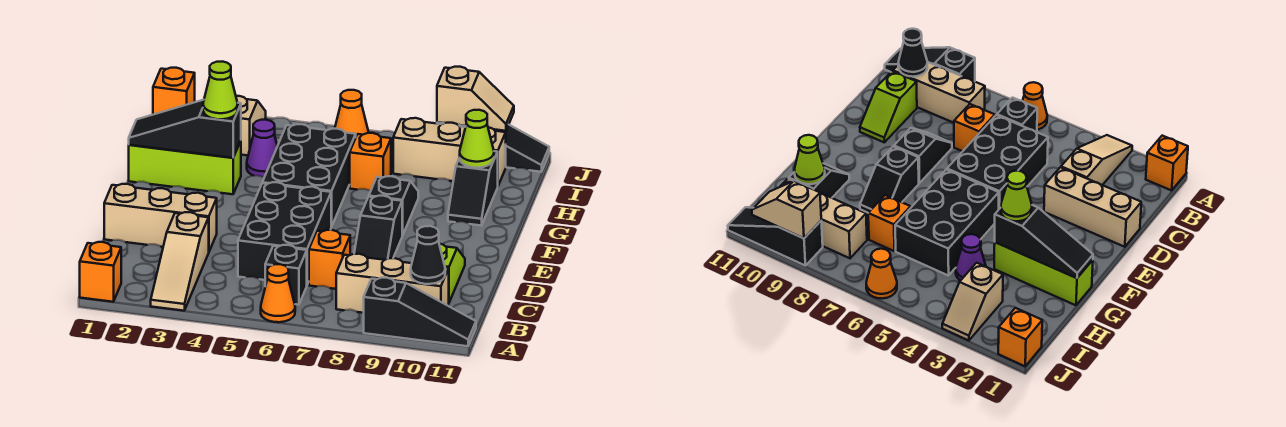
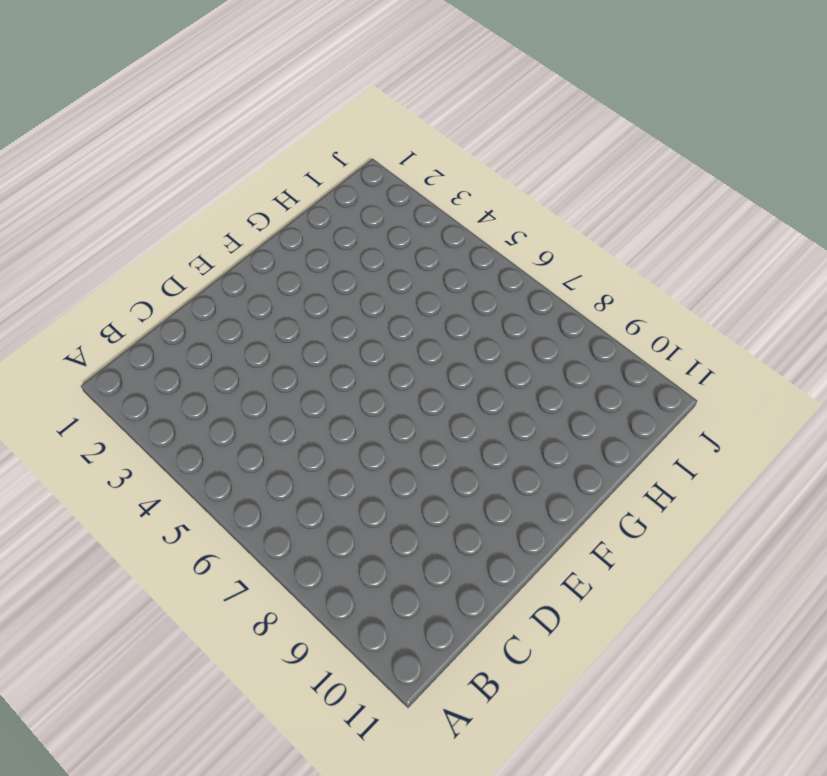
none -> orange brick A1 level 1
none -> tan slope A3:C3 level 1 top C
none -> orange cone A6 level 1

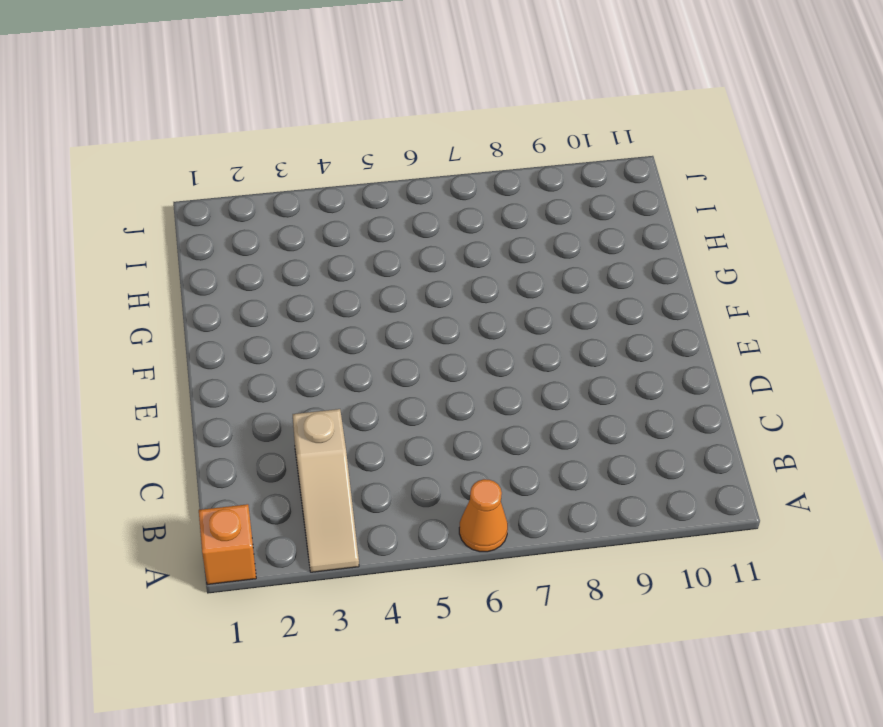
none -> black slope A9:A11 level 1 top 9
none -> black brick B6 level 1
none -> tan brick B8:B10 level 1

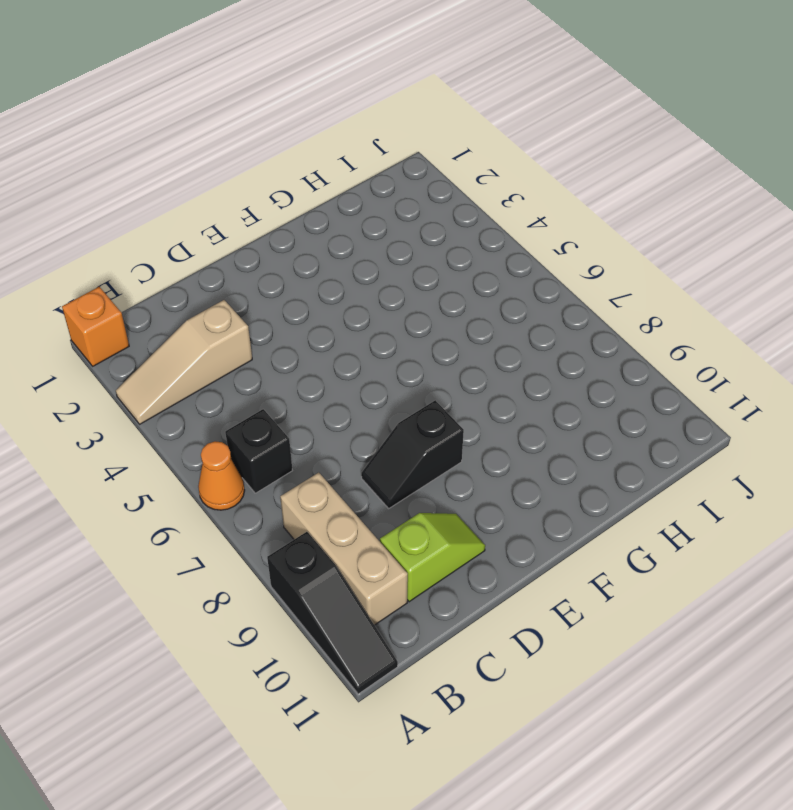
none -> black brick C5:E6 level 1
none -> orange brick C7 level 1
none -> tan brick D1:D3 level 1

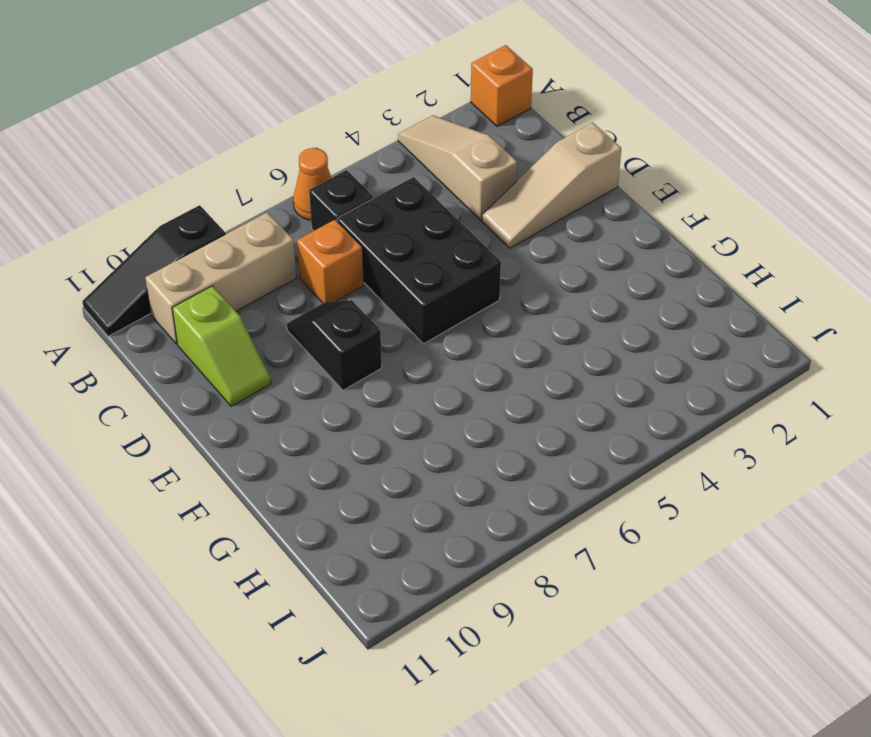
tan slope D1:D3 level 1 top 1 -> tan brick D1:D3 level 1
none -> black brick F5:H6 level 1
none -> black slope F8:G8 level 1 top F
none -> lime brick G1:G3 level 1

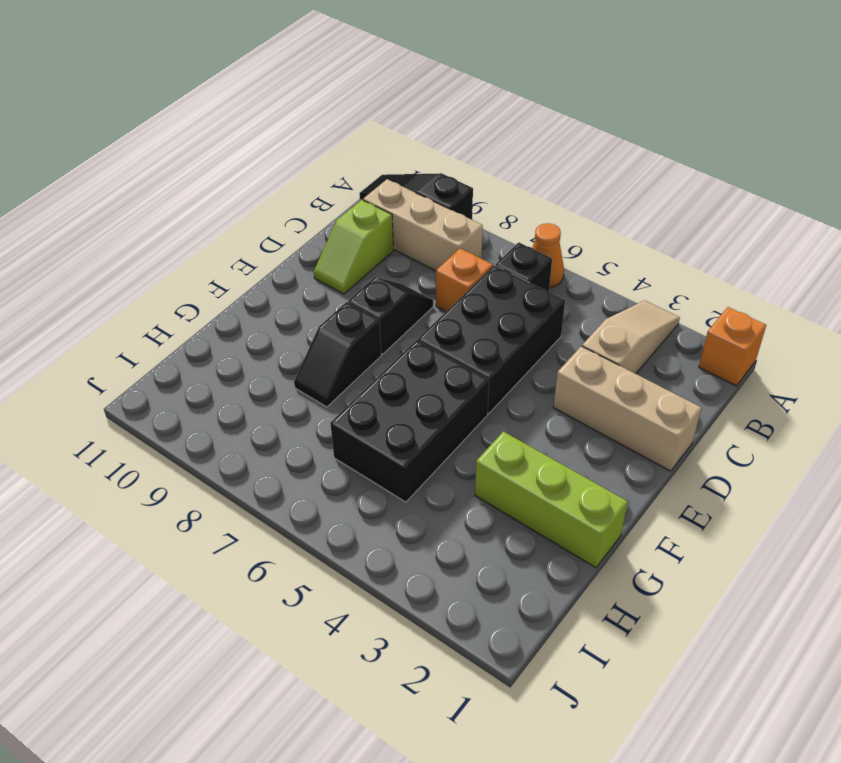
none -> black slope G10:H10 level 1 top H
none -> purple cone H4 level 1
none -> orange brick H7 level 1

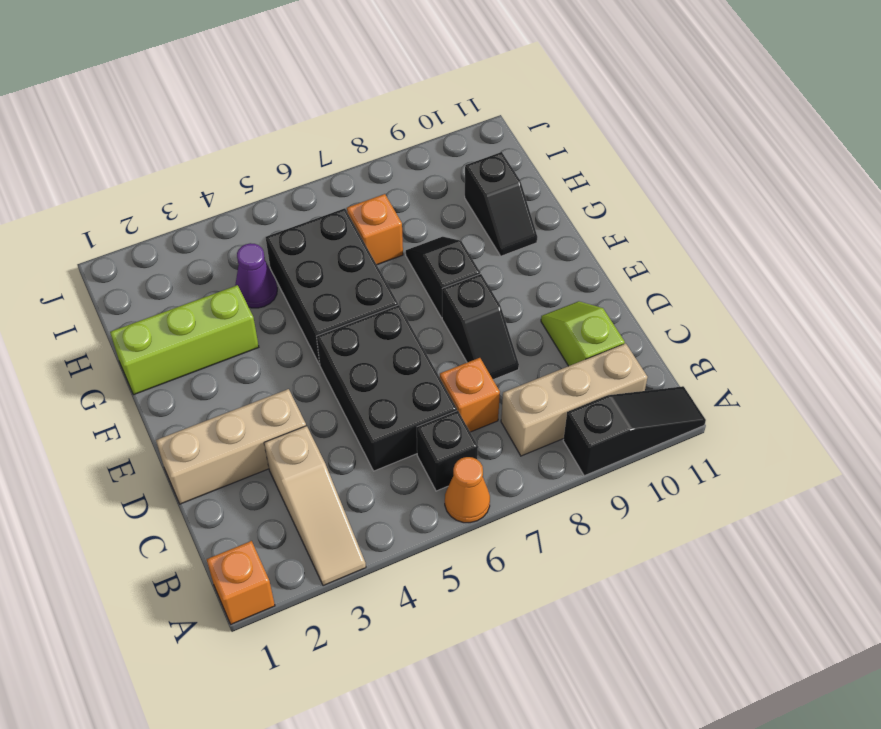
none -> tan slope I3:J3 level 1 top I
none -> tan brick I8:I10 level 1
none -> orange brick J1 level 1

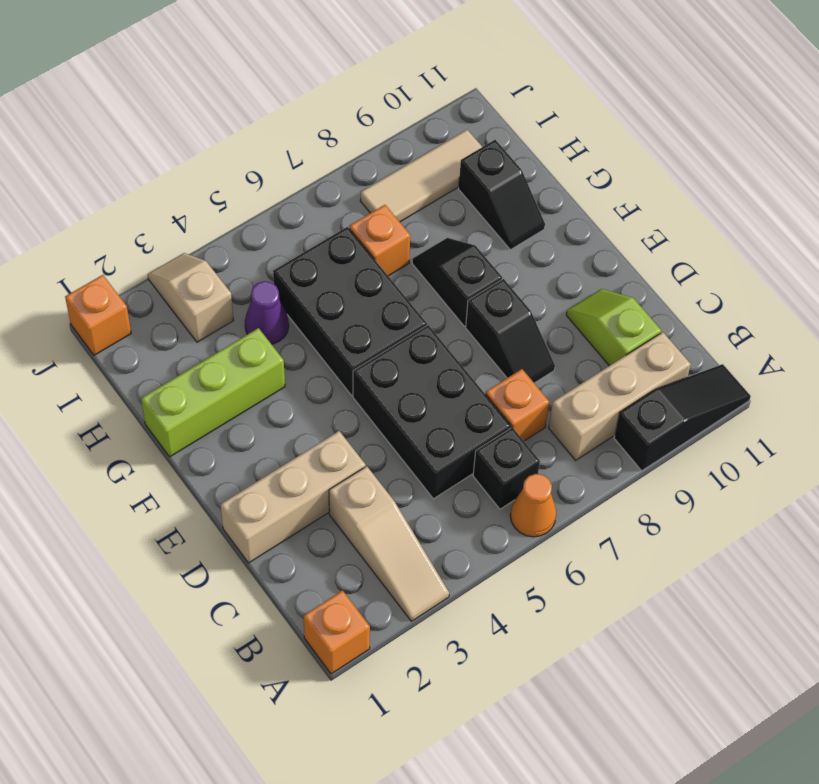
tan tile I8:I10 level 1 -> tan brick I8:I10 level 1
none -> orange cone J6 level 1
none -> black slope J9:J11 level 1 top 9
none -> black cone B10 level 2

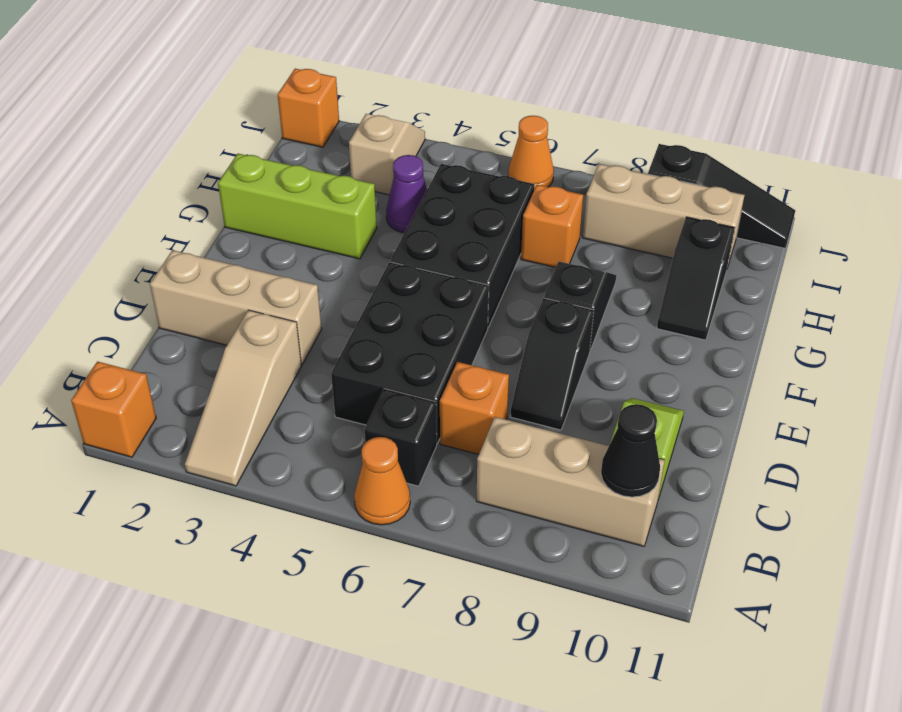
none -> black slope A9:A11 level 1 top 9
none -> black slope G1:G3 level 2 top 3
none -> lime cone H10 level 2

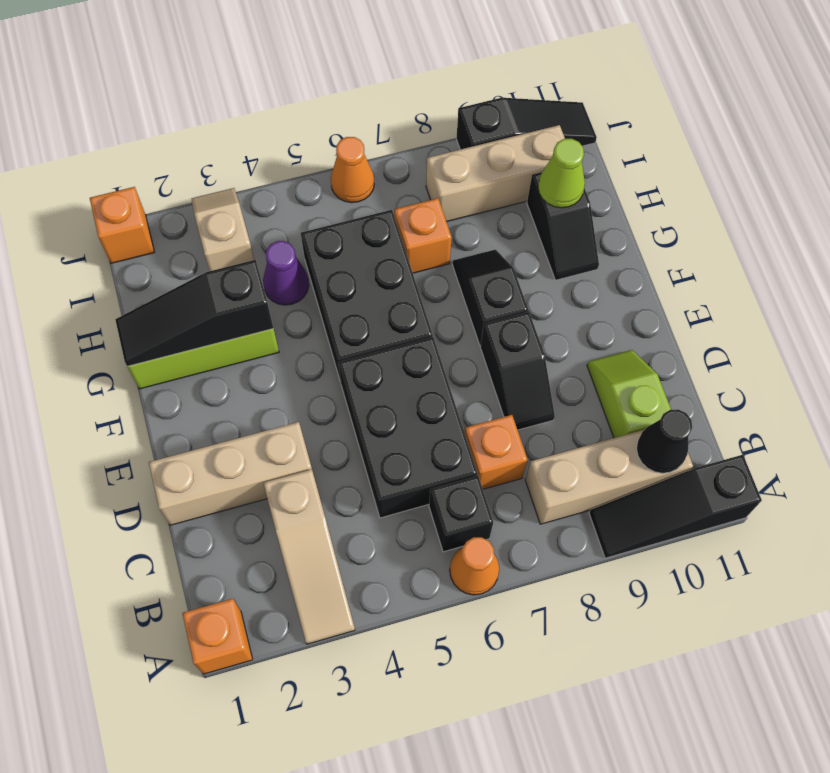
black slope A9:A11 level 1 top 11 -> black slope A9:A11 level 1 top 9
none -> tan slope J9:J10 level 2 top 9
none -> lime cone G3 level 3

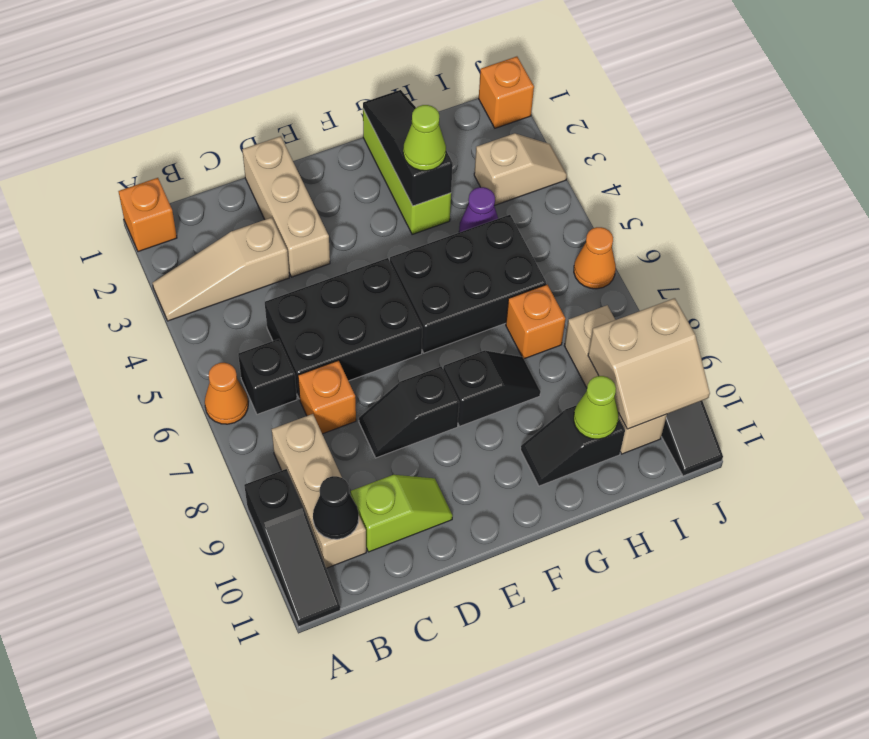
tan slope I9:J10 level 2 top 9 -> tan slope J9:J10 level 2 top 9

